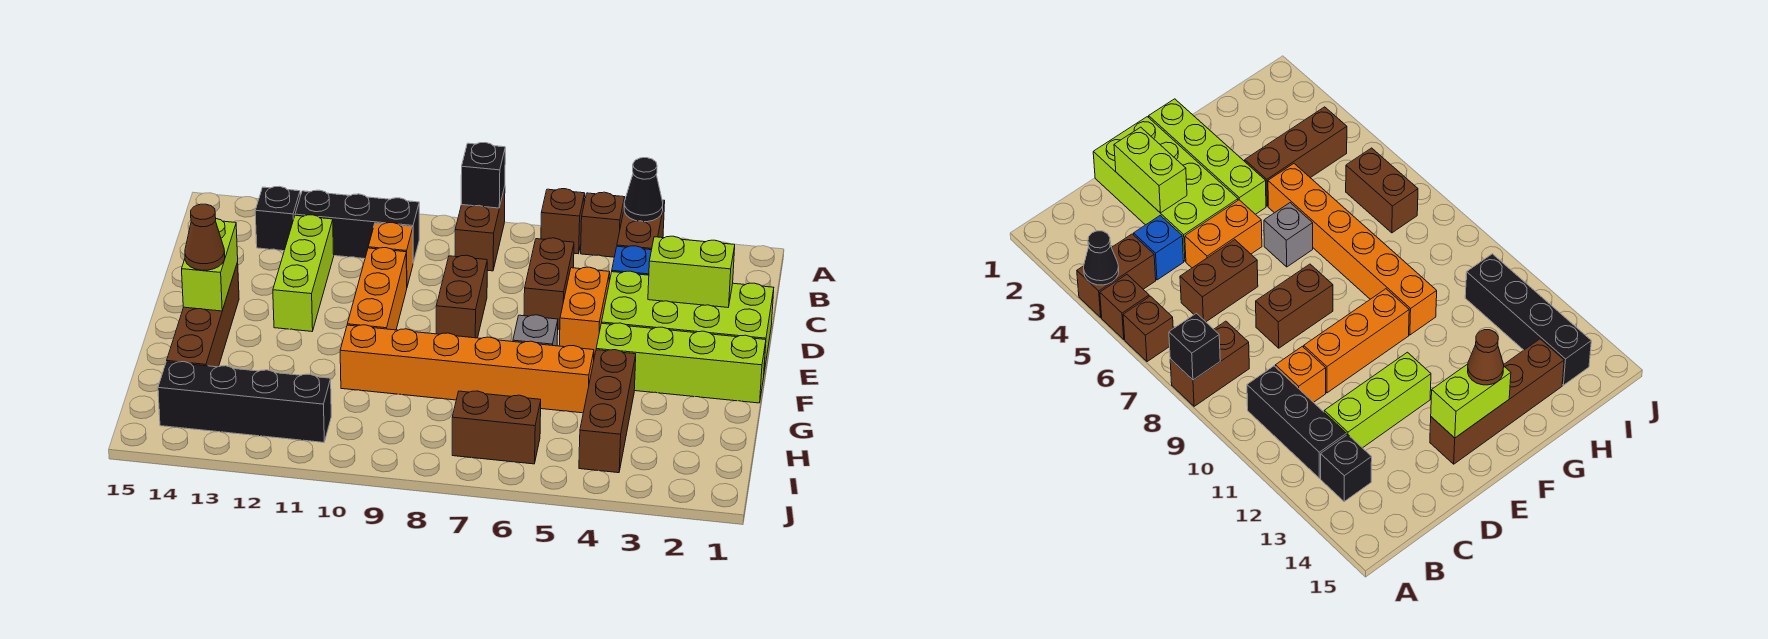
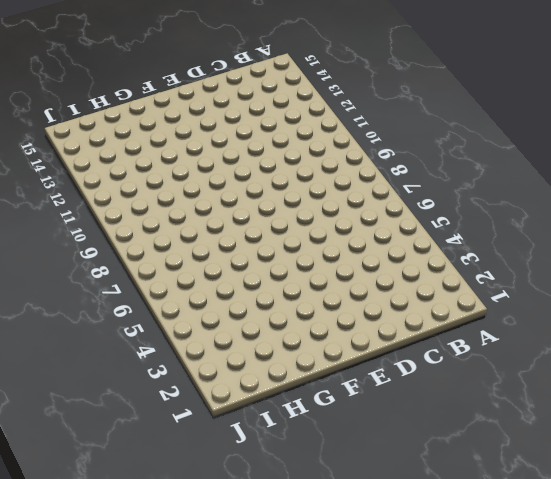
none -> brown brick A4:B4 level 1
none -> brown brick A5 level 1
none -> brown brick A6 level 1

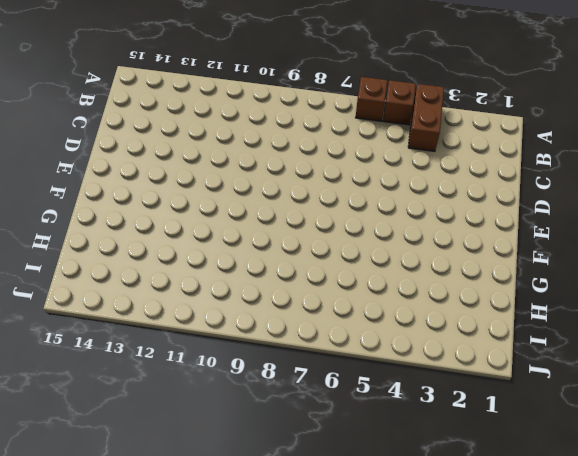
none -> brown brick A8:B8 level 1
none -> black brick B10:B12 level 1
none -> black brick B13 level 1

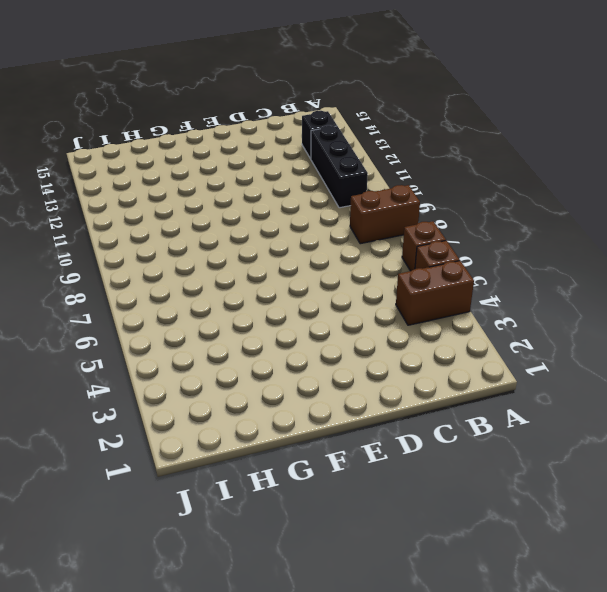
none -> blue brick C4 level 1
none -> brown brick C6:D6 level 1
none -> orange brick C10 level 1

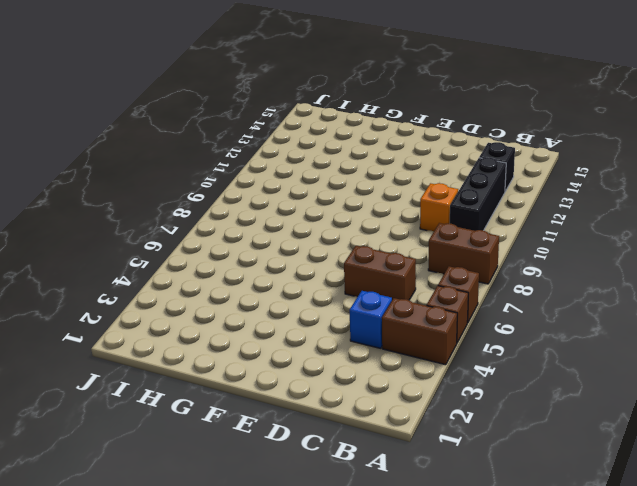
none -> lime brick C12:E12 level 1
none -> lime brick D1:E4 level 1
none -> orange brick D5:E5 level 1

